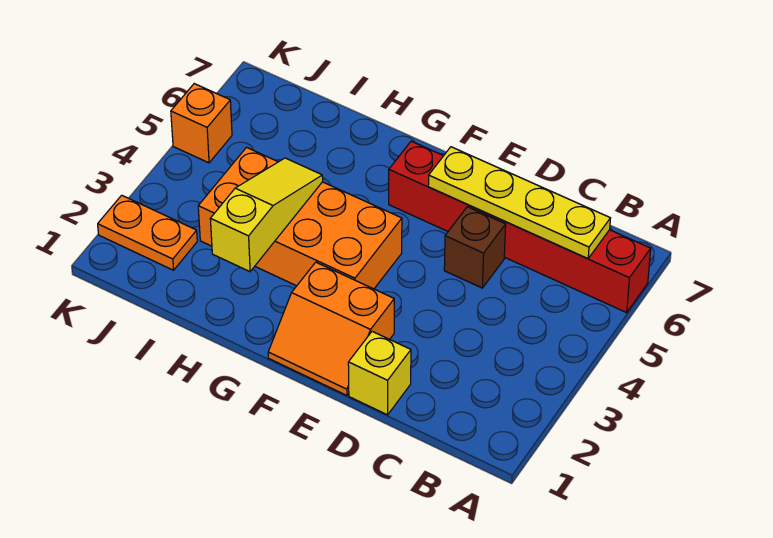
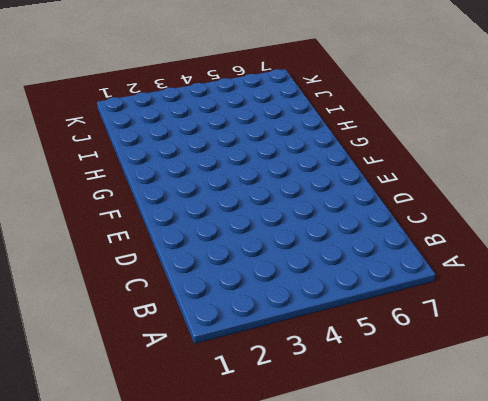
none -> red brick A6:F6 level 1
none -> yellow brick D1 level 1

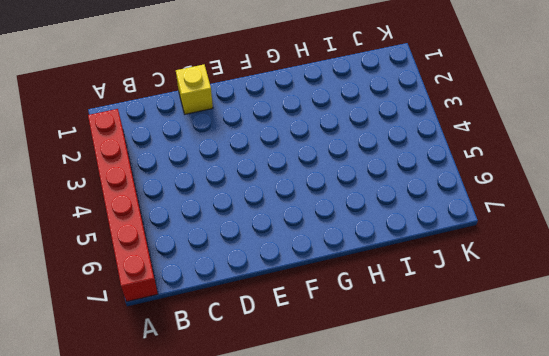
red brick A2:A7 level 1 -> red brick A6:F6 level 1
none -> brown brick D5 level 1
none -> orange slope E1:F2 level 1 top 2

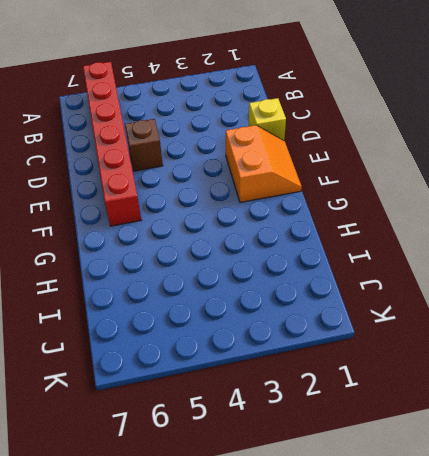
none -> orange brick F3:I4 level 1
none -> orange plate J2:K2 level 1

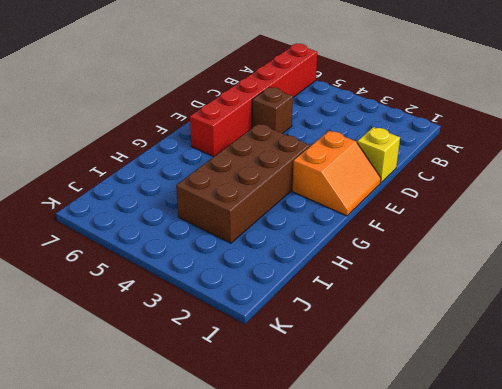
brown brick F3:I4 level 1 -> orange brick F3:I4 level 1
none -> orange plate J2:K2 level 1
none -> orange brick K5 level 1

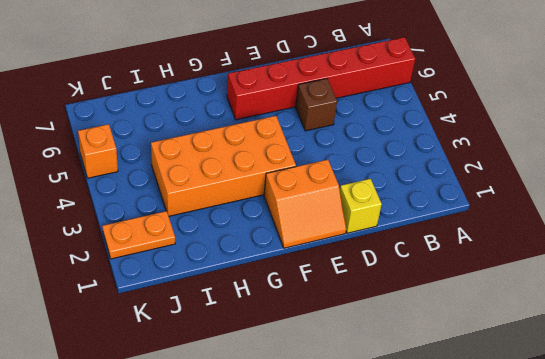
none -> yellow plate B6:E6 level 2
none -> yellow slope H2:H4 level 2 top 2

